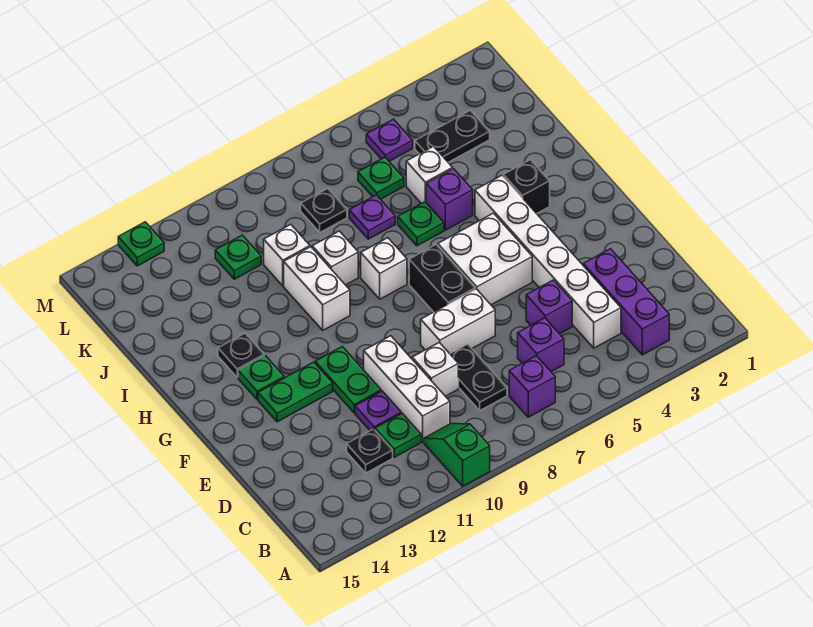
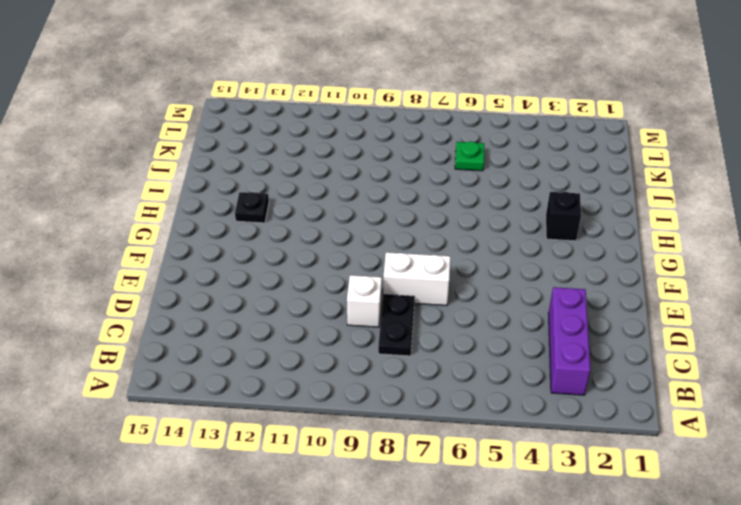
none -> green slope A10:B10 level 1 top A
none -> purple brick B7 level 1
none -> white brick C4:H4 level 1
none -> purple brick C6 level 1

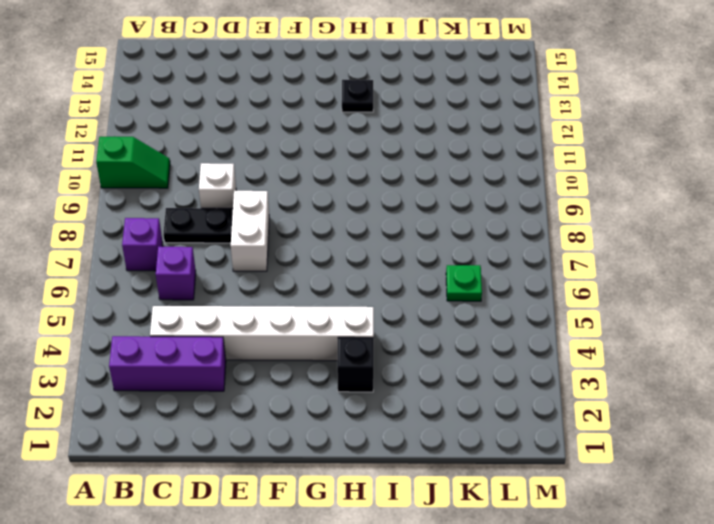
none -> white brick C10:E10 level 1
none -> green plate C11 level 1
none -> black plate C12 level 1
none -> purple brick D5 level 1

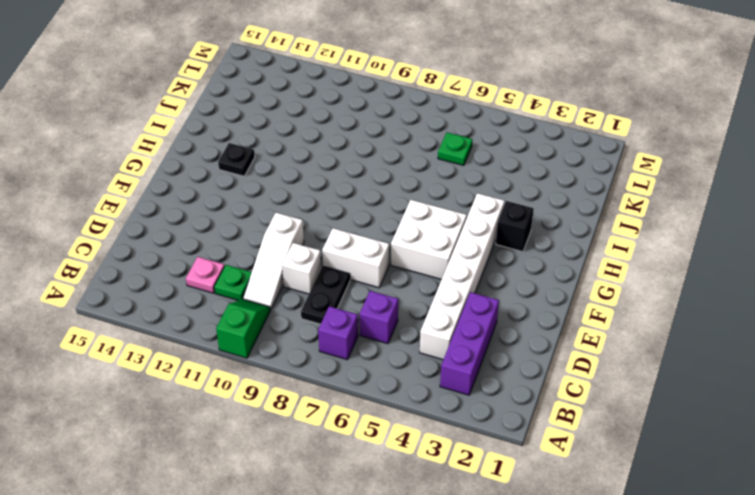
white slope C10:E10 level 1 top E -> white brick C10:E10 level 1
pink plate C12 level 1 -> black plate C12 level 1
none -> purple brick D5 level 1
none -> purple plate D11 level 1
none -> green plate E11:F11 level 1
none -> black brick F7:G7 level 1

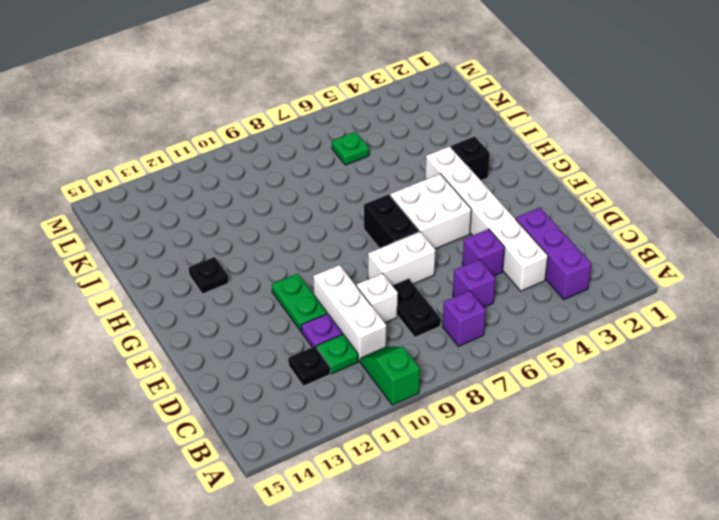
none -> green plate F12:F13 level 1
none -> green plate G13 level 1
none -> white brick H8 level 1
none -> white brick H10:I10 level 1

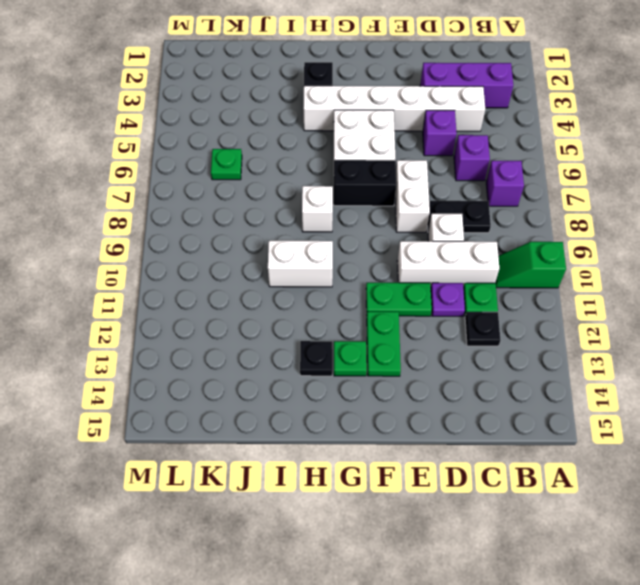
none -> purple brick I5 level 1
none -> green plate I6 level 1
none -> white brick I9 level 1
none -> white brick J5 level 1

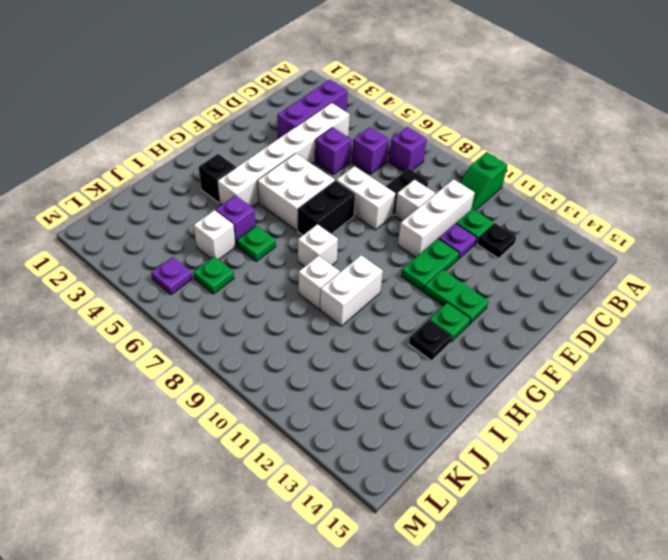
none -> purple plate J7 level 1
none -> white brick J10 level 1
none -> black plate K3:K4 level 1
none -> black plate K8 level 1

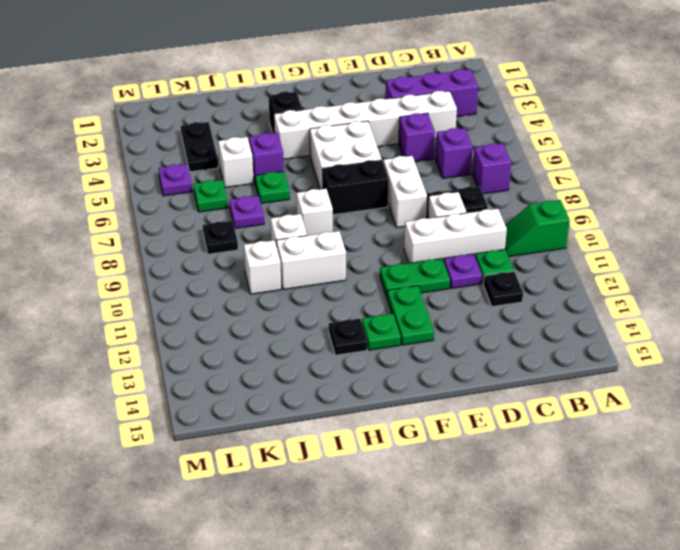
none -> green plate K11 level 1
none -> green plate M13 level 1

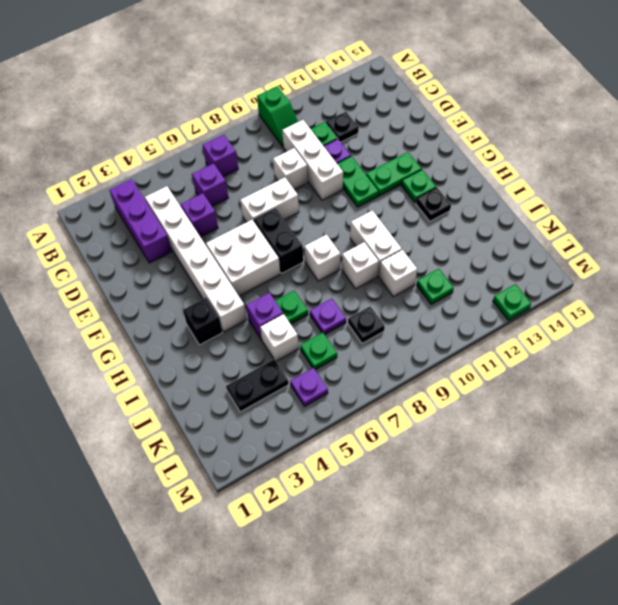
none -> black plate C8:D8 level 1

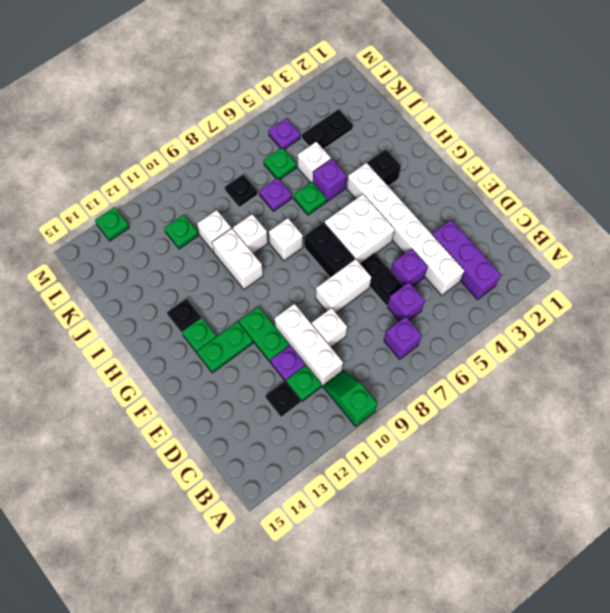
black plate D6:E6 level 1 -> black plate C8:D8 level 1

